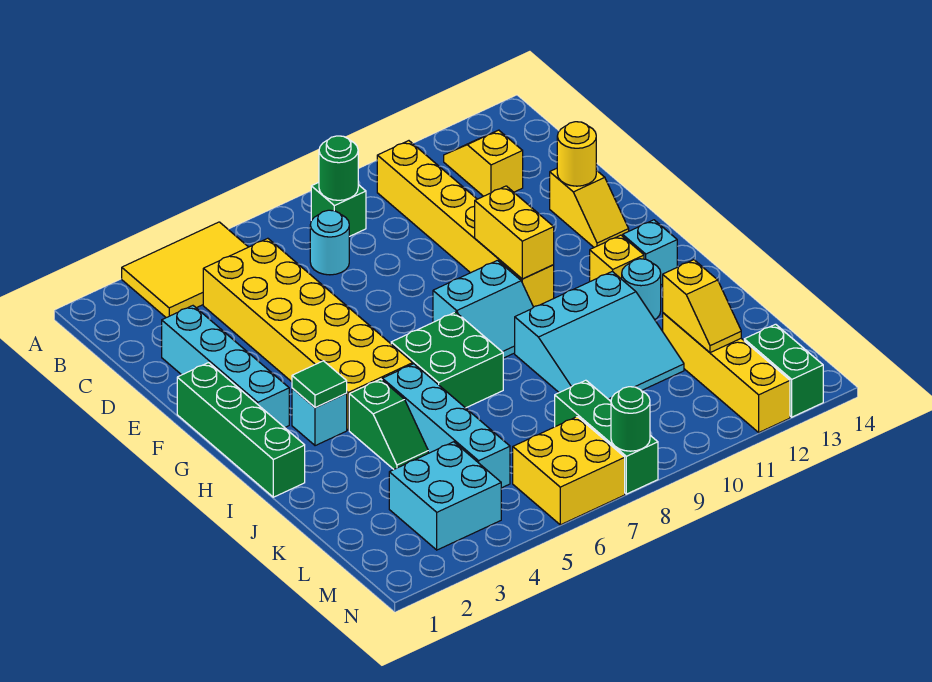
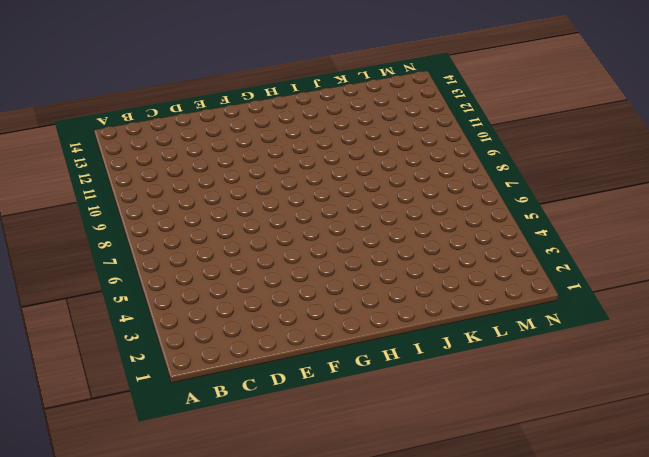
none -> yellow tile A3:B5 level 1
none -> green brick B8 level 1
none -> yellow brick B10:G10 level 1

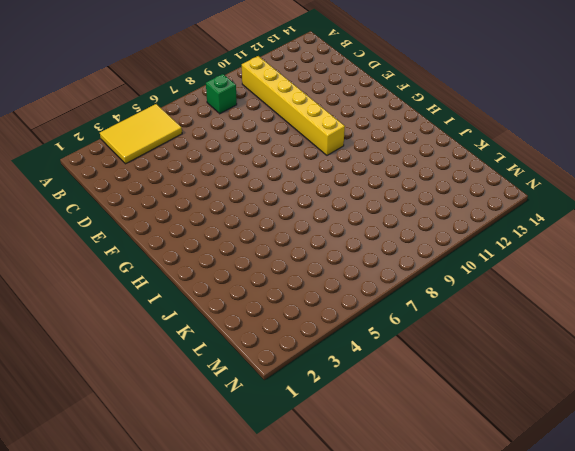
none -> yellow slope B12:C12 level 1 top C
none -> yellow brick C4:H5 level 1
none -> cyan round brick C7 level 1

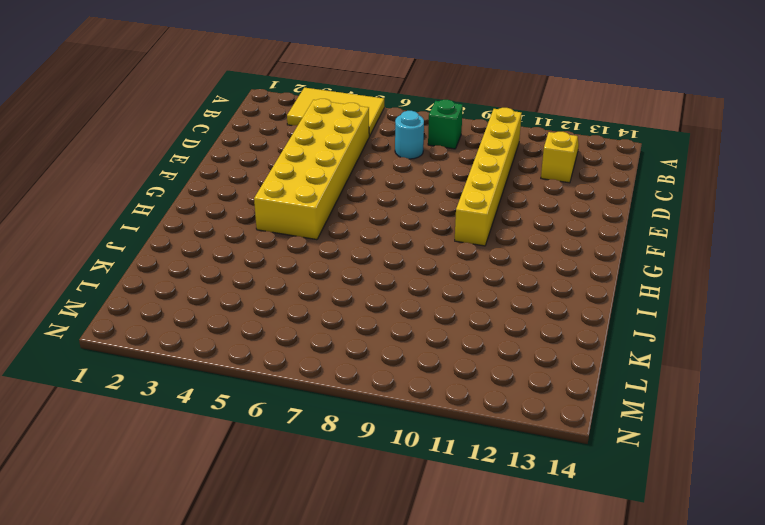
none -> cyan brick D2:G2 level 1
none -> yellow slope E13:F13 level 1 top E
none -> green brick F1:I1 level 1

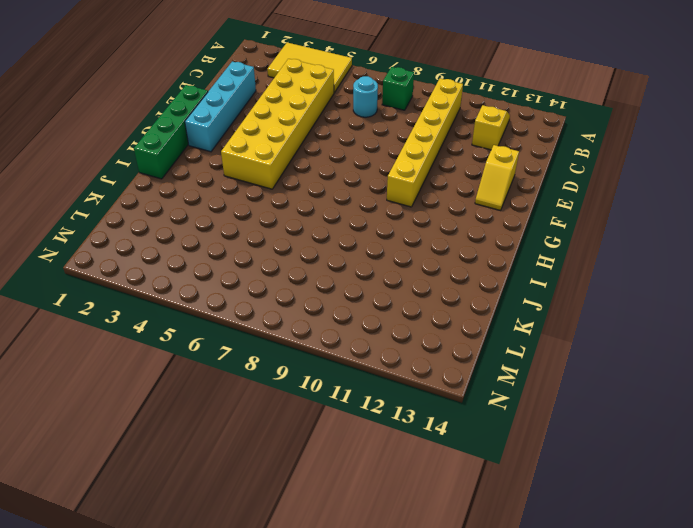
none -> cyan slope G8:H9 level 1 top G
none -> cyan brick H3 level 1
none -> green brick H6:I7 level 1

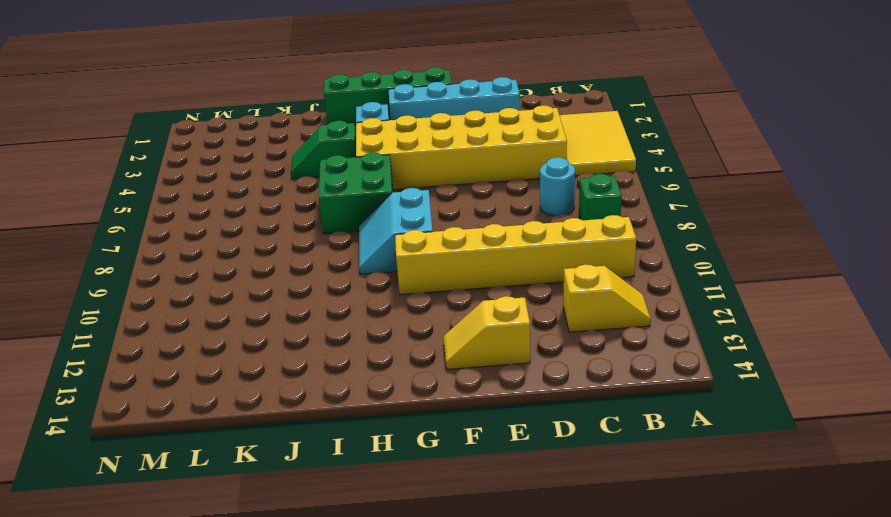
none -> yellow brick H12 level 1
none -> cyan brick H13 level 1
none -> cyan brick I5:L5 level 1

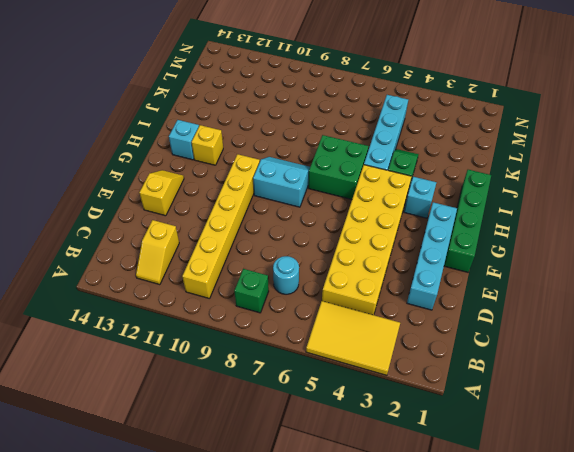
none -> cyan slope I9:K11 level 1 top I
none -> cyan round brick I12 level 1
none -> yellow brick K12:N12 level 1

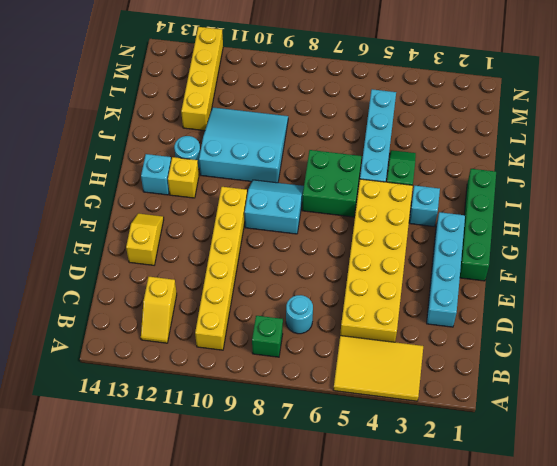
none -> cyan brick L3:M4 level 1
none -> green brick L8:N8 level 1
none -> yellow brick M6:N7 level 1

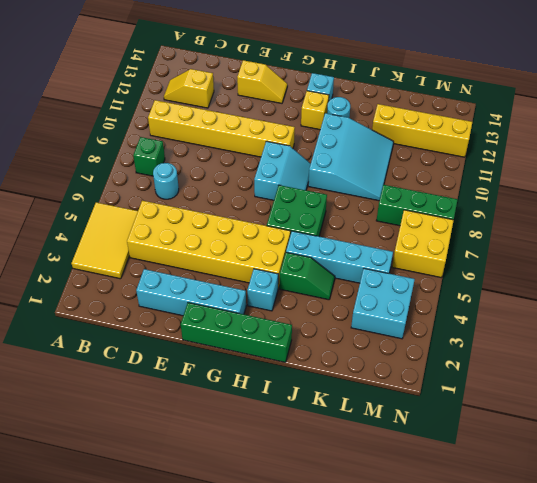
none -> green brick M13:N13 level 1
none -> green round brick B8 level 2
none -> yellow round brick E13 level 2

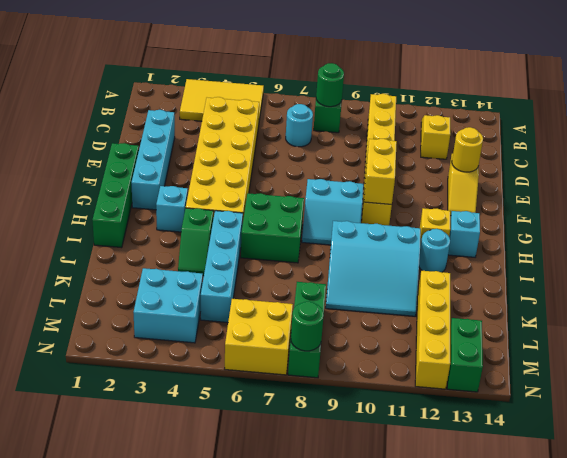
none -> green tile H3 level 2
none -> yellow slope K12:L12 level 2 top K

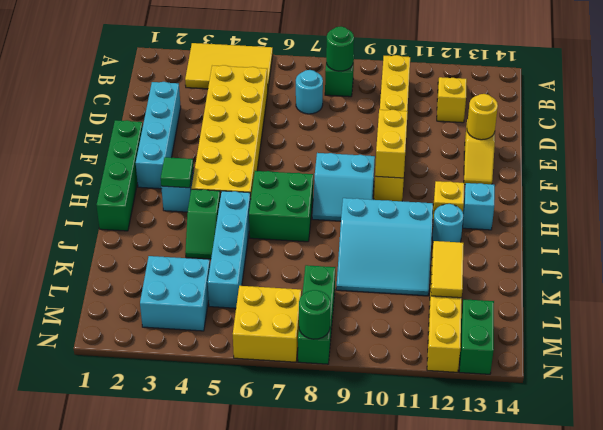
yellow tile K12:L12 level 2 -> yellow slope K12:L12 level 2 top K

